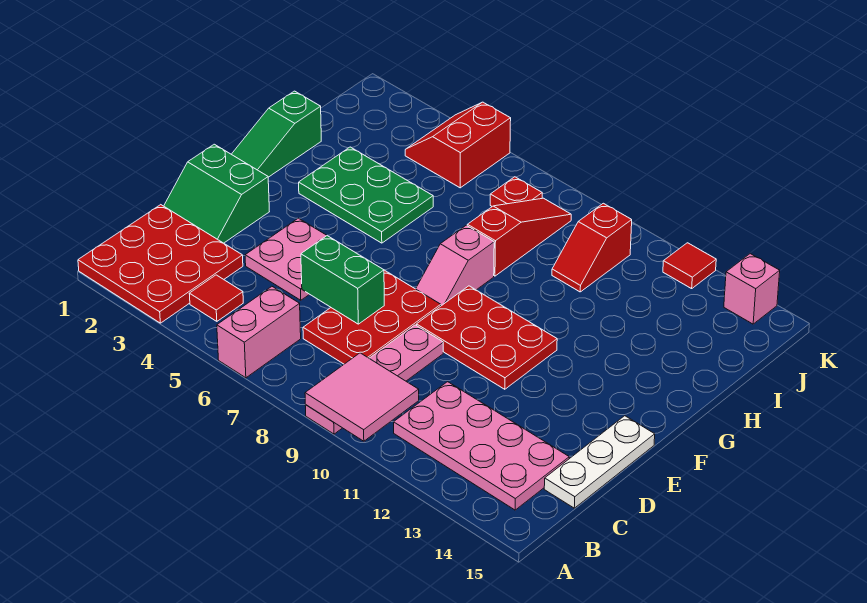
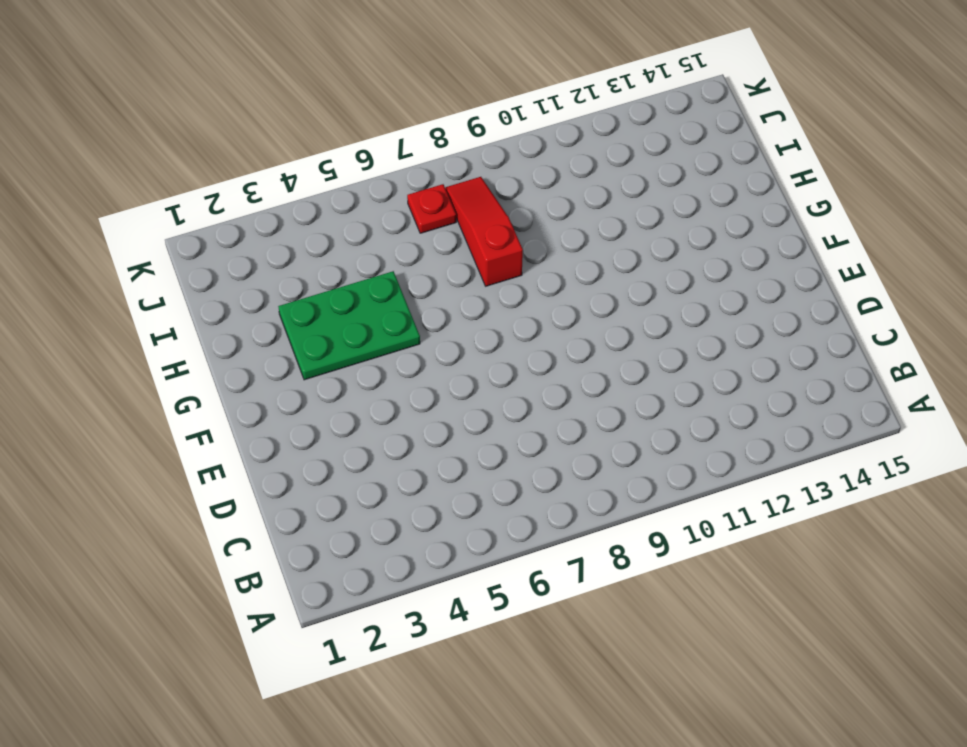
none -> red plate A1:C3 level 1
none -> pink brick A6:B6 level 1
none -> pink plate A9:D9 level 1

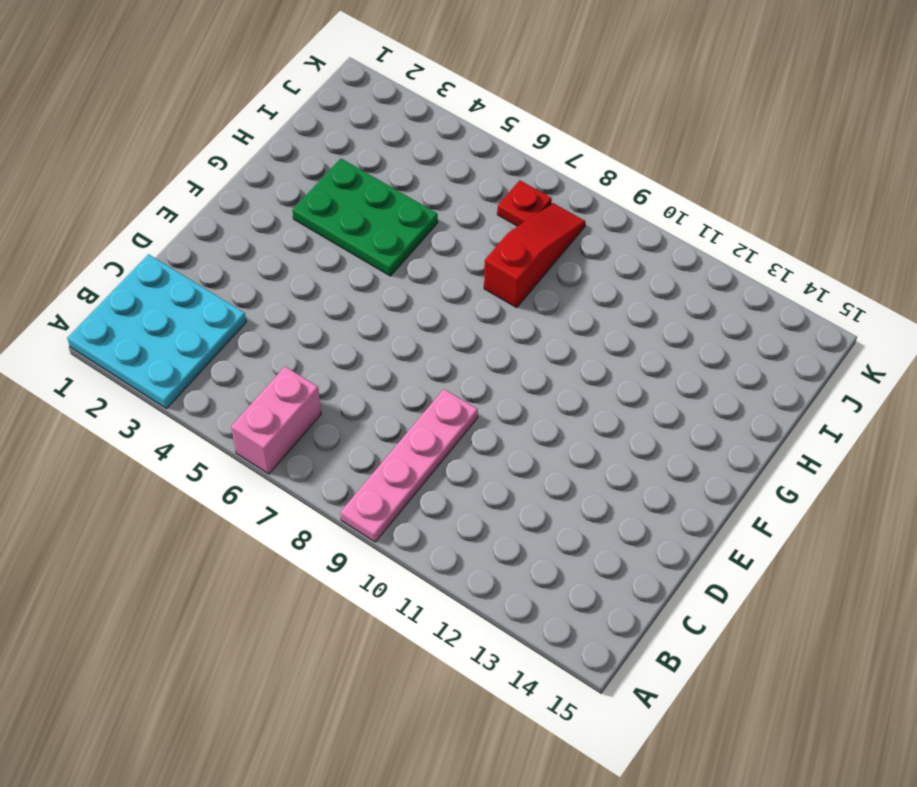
cyan plate A1:C3 level 1 -> red plate A1:C3 level 1
none -> red tile B4 level 1
none -> pink plate B11:C14 level 1
none -> red plate C7:E8 level 1

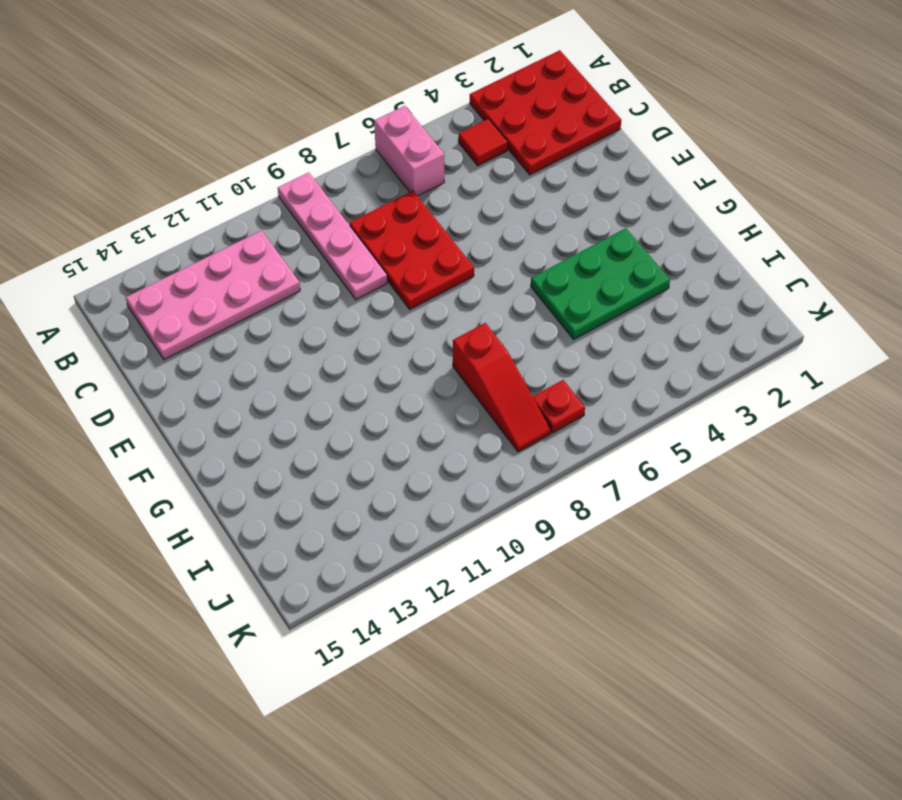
none -> white plate C15:E15 level 1
none -> green slope D1:E2 level 1 top E
none -> pink plate D4:E5 level 1

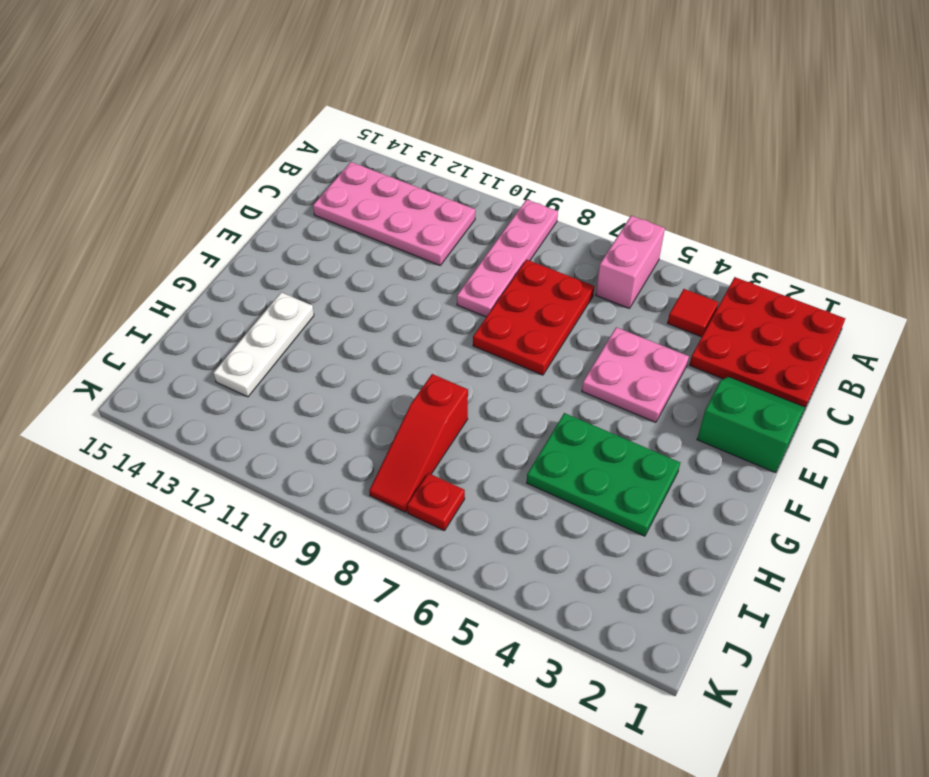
white plate G13:I13 level 1 -> white plate C15:E15 level 1
none -> red plate E9:F11 level 1
none -> green slope F1:H1 level 1 top H
none -> pink slope F8:G8 level 1 top G

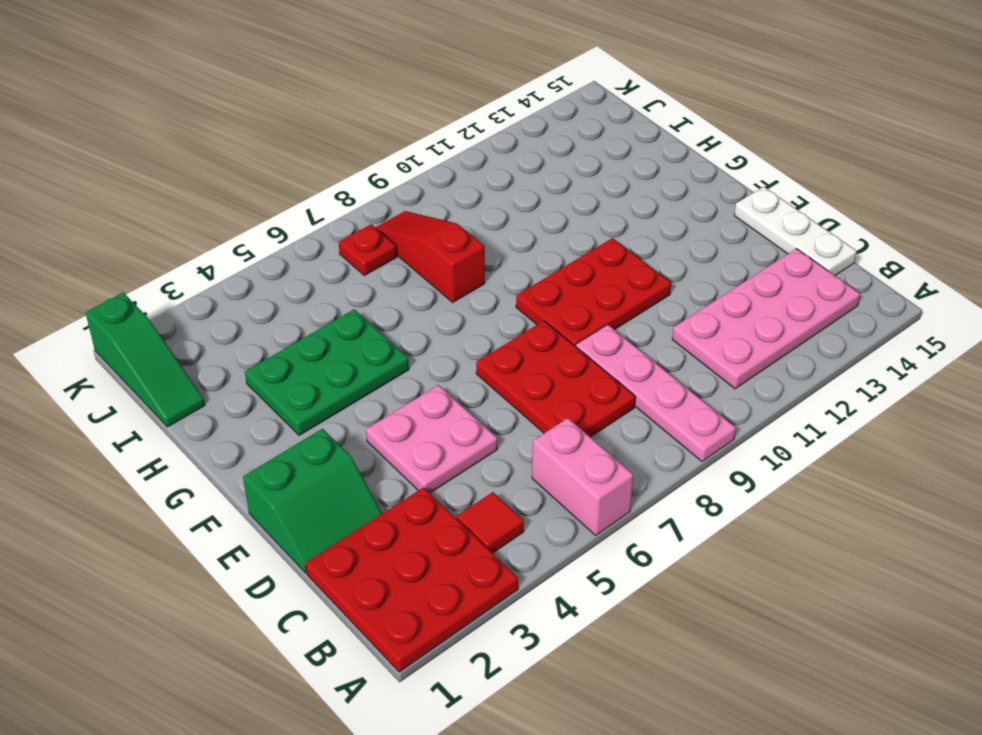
green slope I1:K1 level 1 top K -> green slope F1:H1 level 1 top H
none -> pink slope F8:G8 level 1 top G
none -> red slope I10:J10 level 1 top J
none -> red slope J4:K5 level 1 top 5

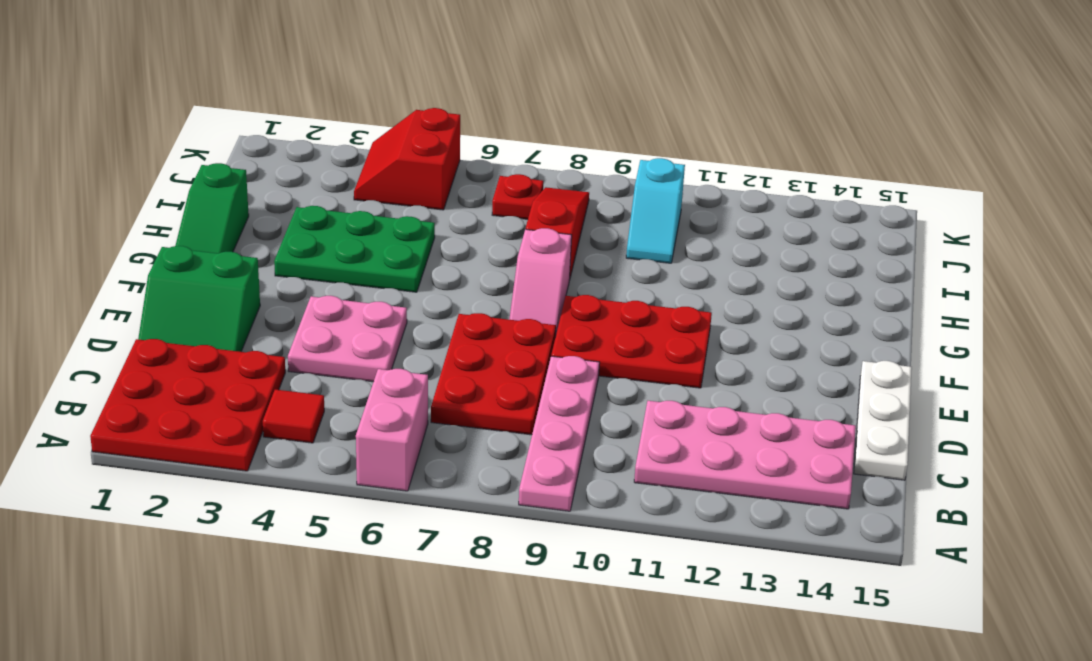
cyan slope I10:J10 level 1 top J -> red slope I10:J10 level 1 top J
none -> red tile K12 level 1
none -> pink brick K14 level 1
none -> pink tile A9:B10 level 2

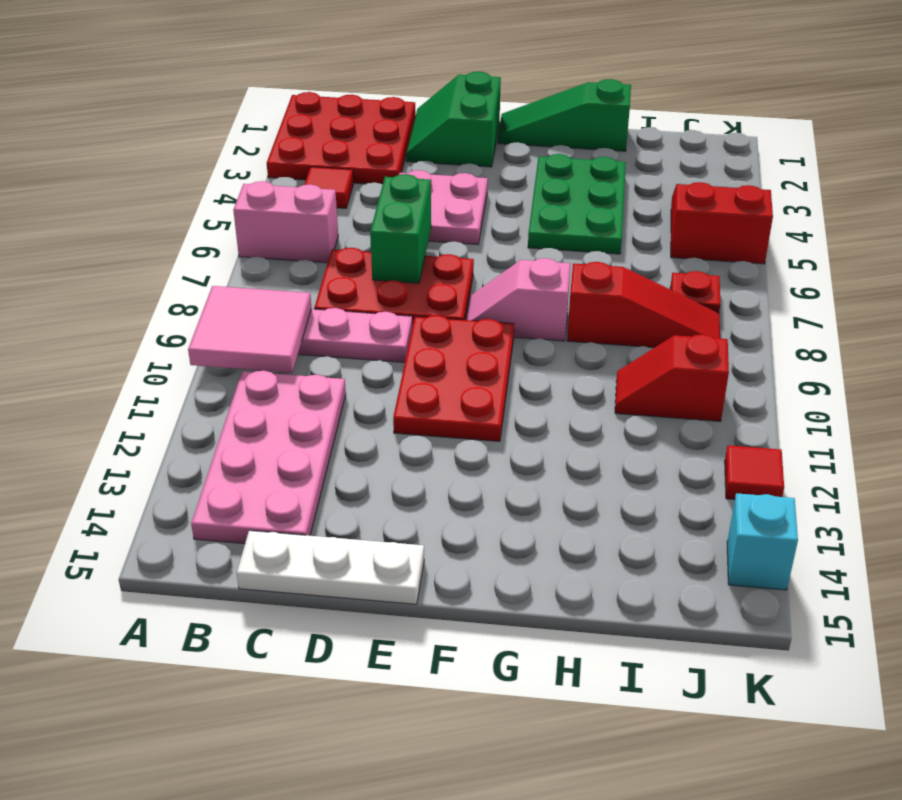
cyan brick K14 level 1 -> pink brick K14 level 1

